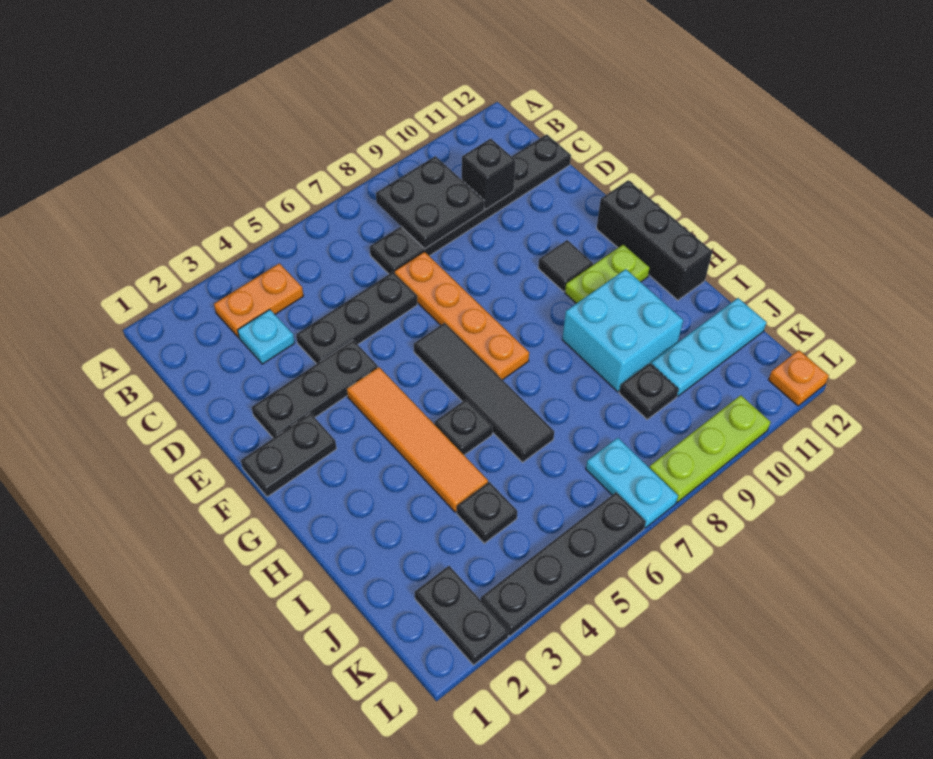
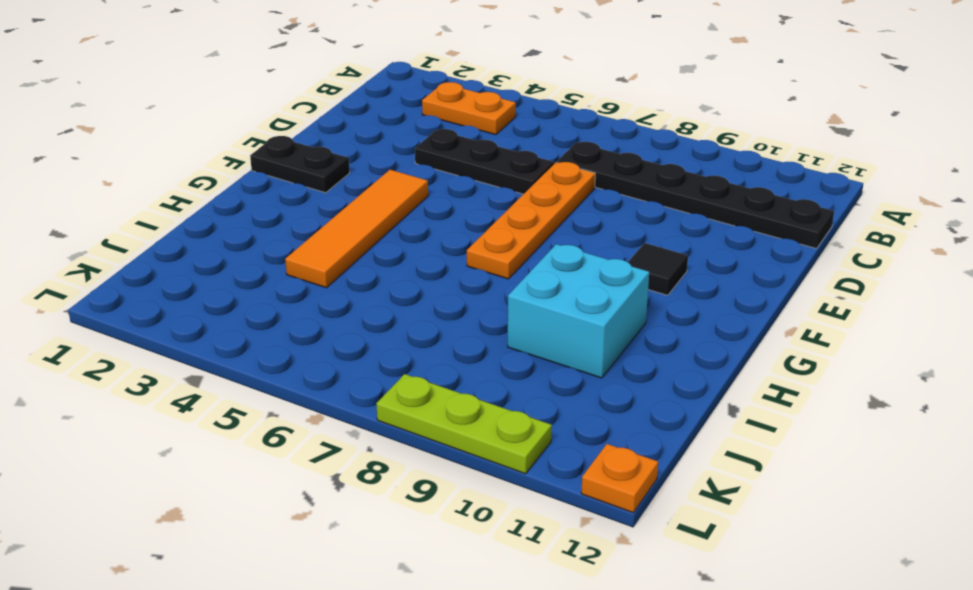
none -> cyan plate C3 level 1
none -> black plate E2:E4 level 1
none -> black tile F6:I6 level 1

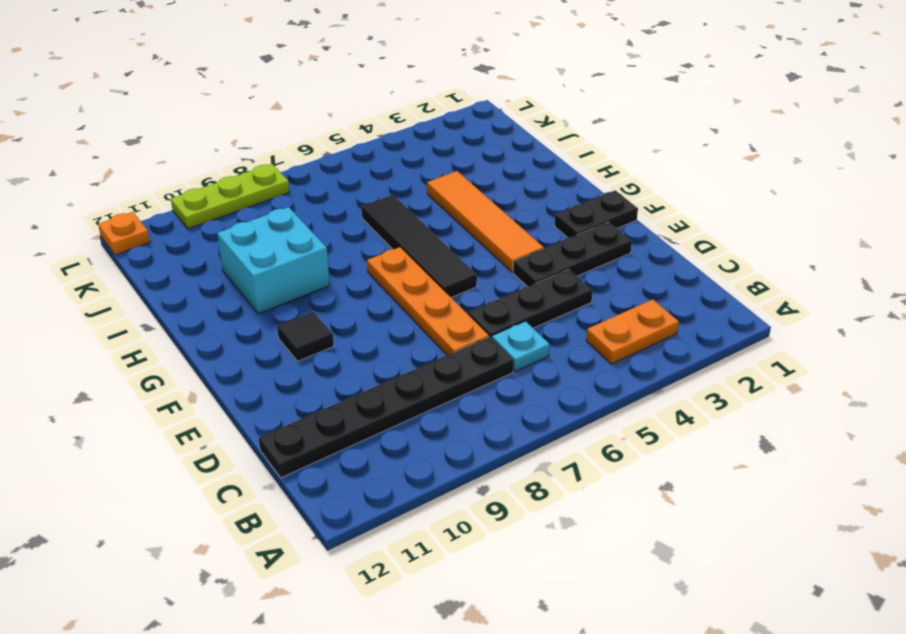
cyan plate C6 level 1 -> cyan plate C3 level 1
none -> black brick F12:H12 level 1
none -> lime plate G10:G11 level 1
none -> black plate H5 level 1

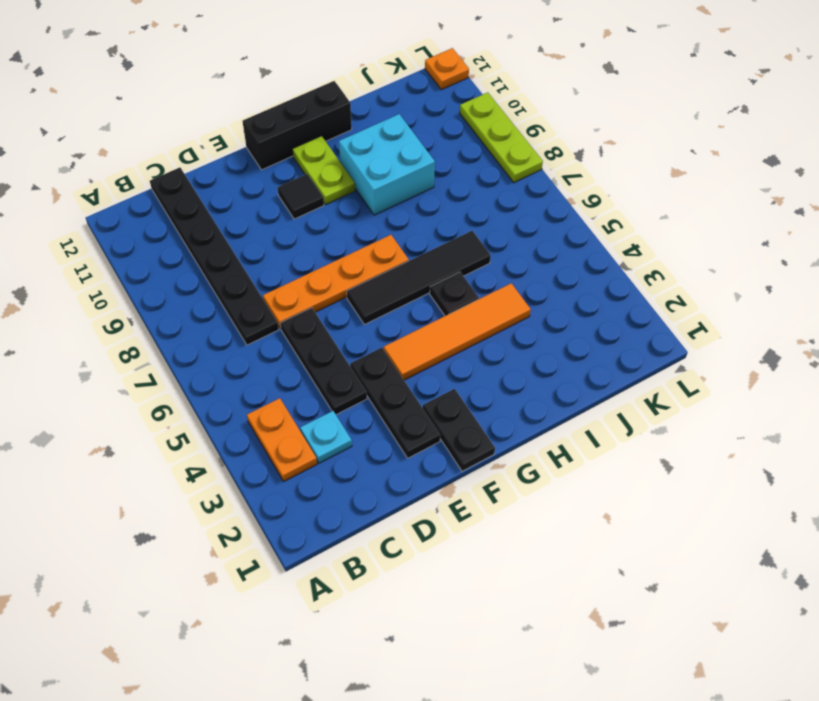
none -> black plate J4 level 1
none -> black plate J9 level 1
none -> cyan plate J10:J12 level 1

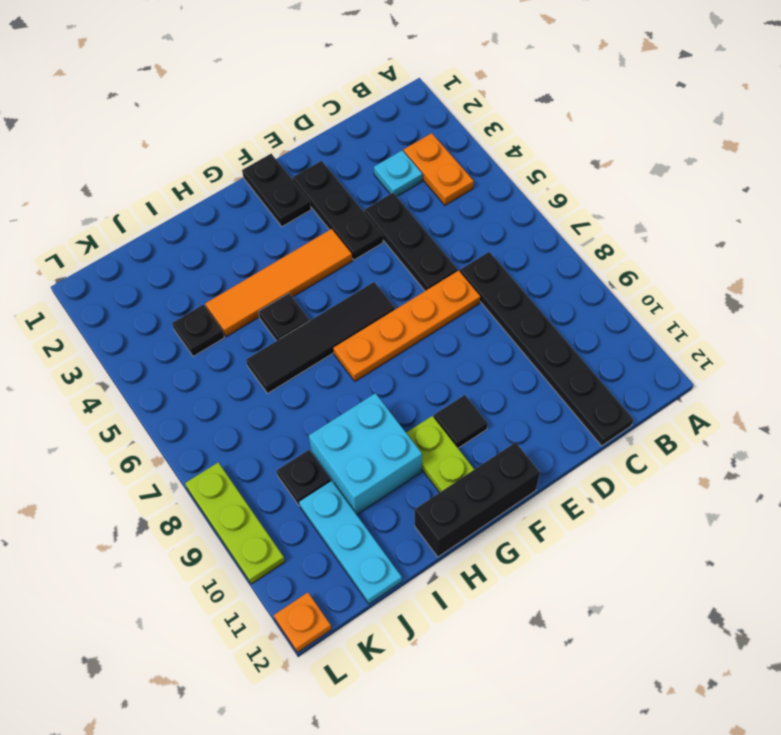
none -> black plate K2:L2 level 1
none -> cyan plate K7:L7 level 1
none -> black plate L3:L6 level 1

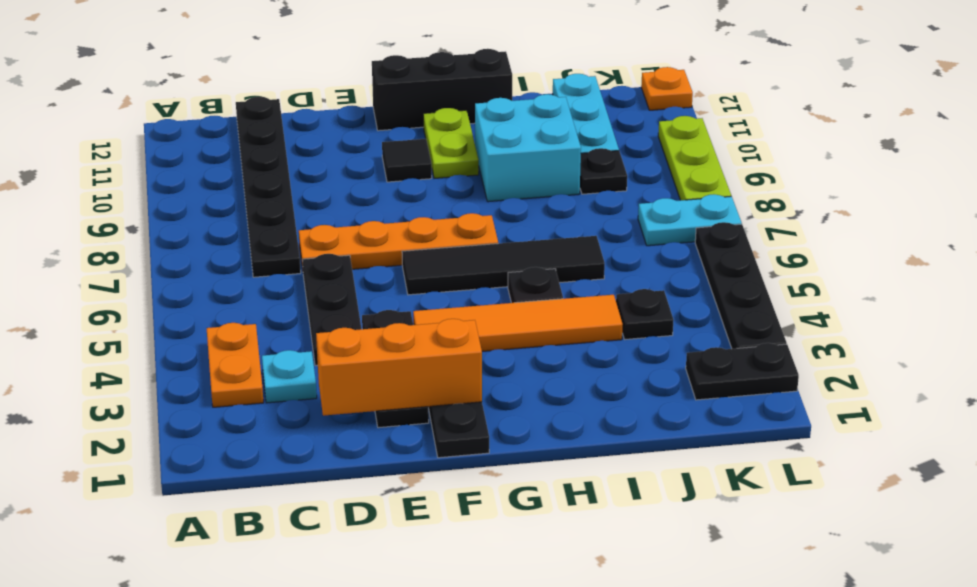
orange brick D2:F2 level 2 -> none
none -> black plate B8:C9 level 2
none -> black brick C10 level 2

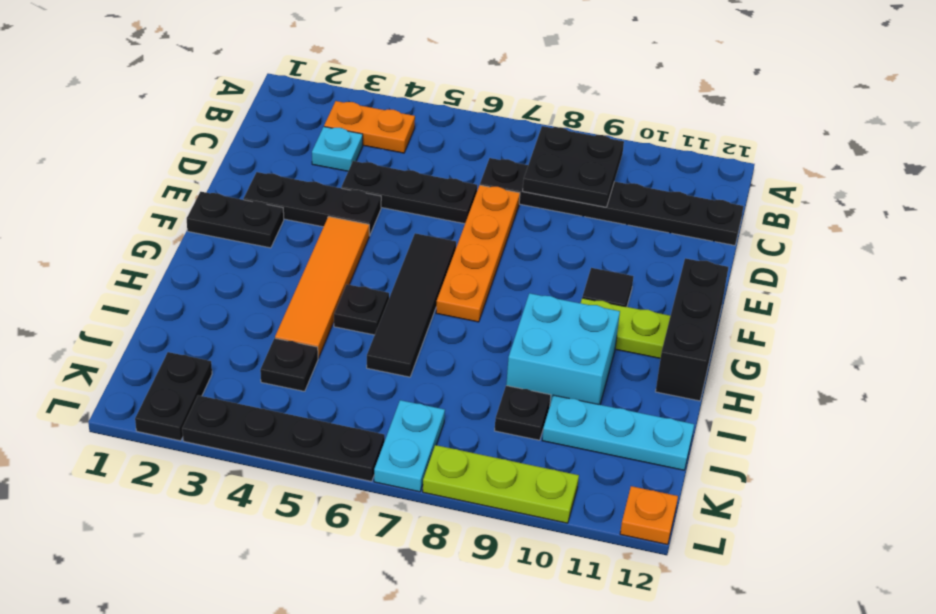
none -> black brick C10 level 2

